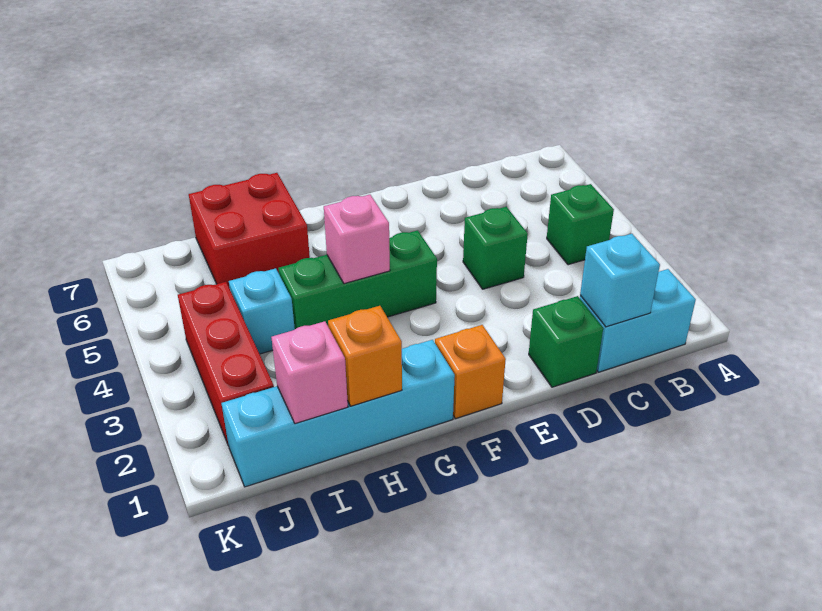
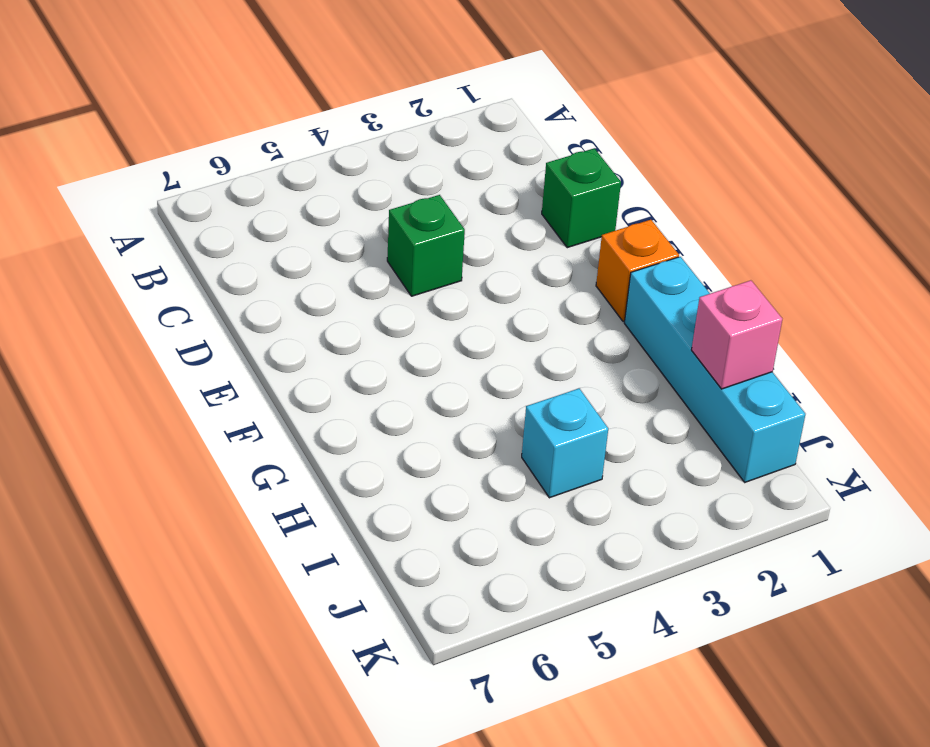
none -> cyan brick B1:C1 level 1
none -> green brick B4 level 1
none -> green brick F4:H4 level 1

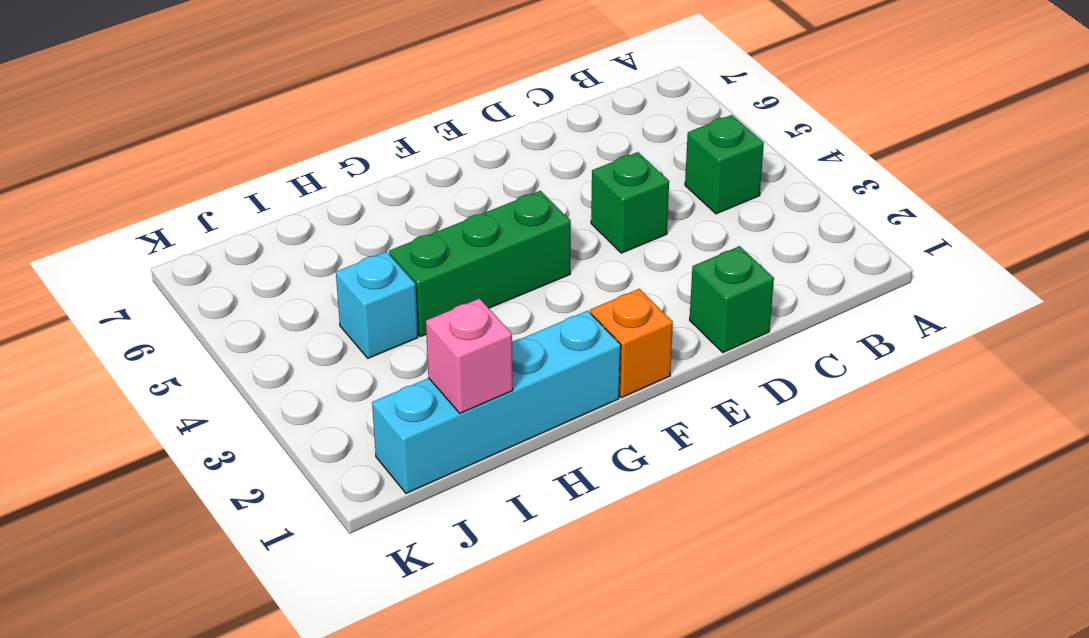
none -> cyan brick B1:C1 level 1
none -> red brick H6:I7 level 1
none -> red brick J2:J4 level 1

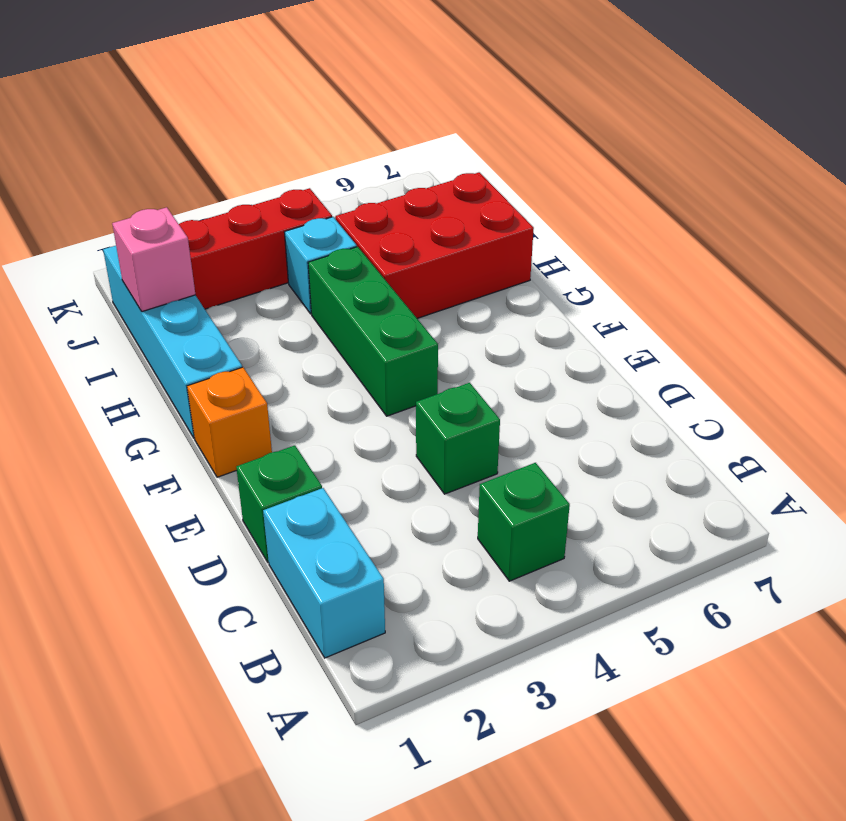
red brick H5:I7 level 1 -> red brick H6:I7 level 1
none -> cyan brick C1 level 2
none -> pink brick G4 level 2
none -> orange brick H1 level 2

